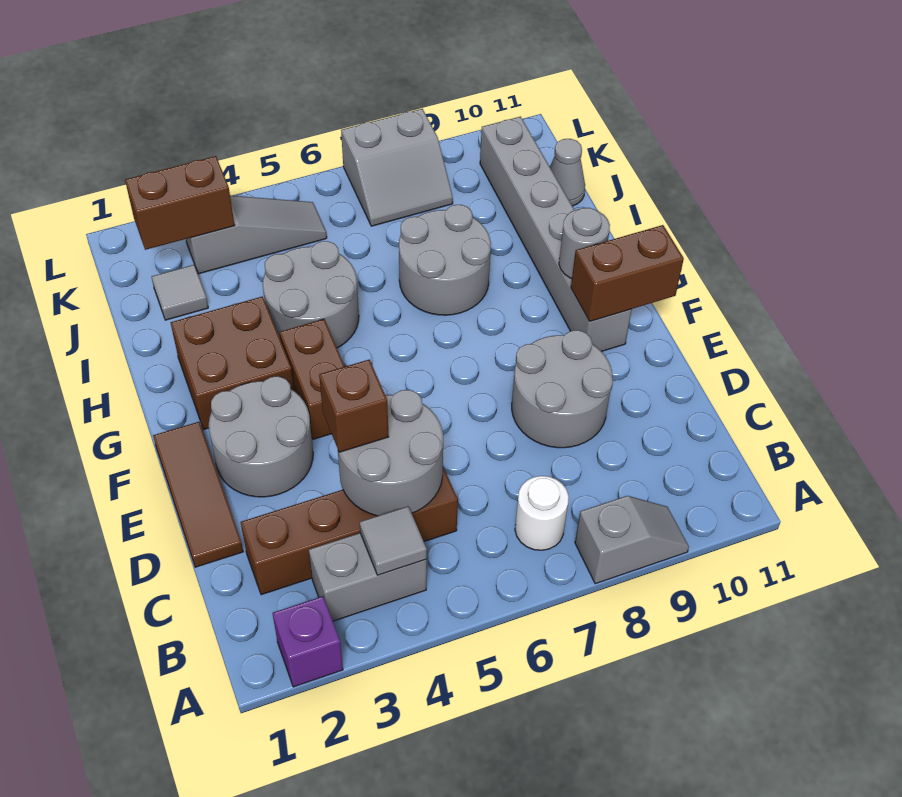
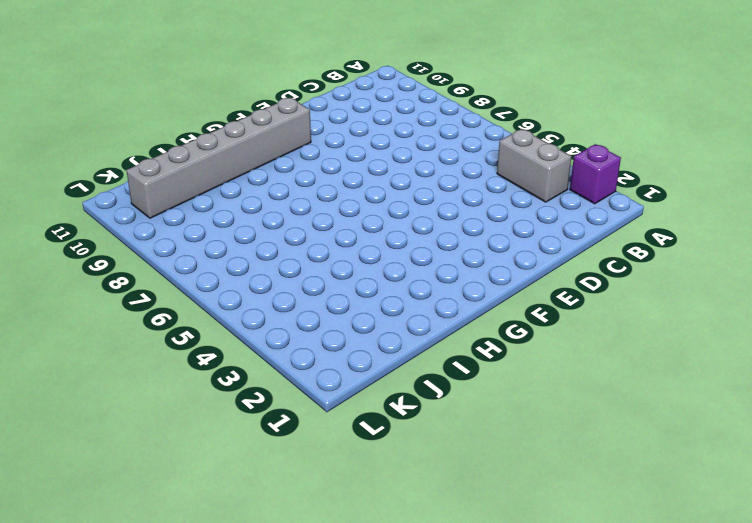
none -> grey slope A8:A9 level 1 top 8
none -> white round brick B7 level 1
none -> brown brick C2:C5 level 1

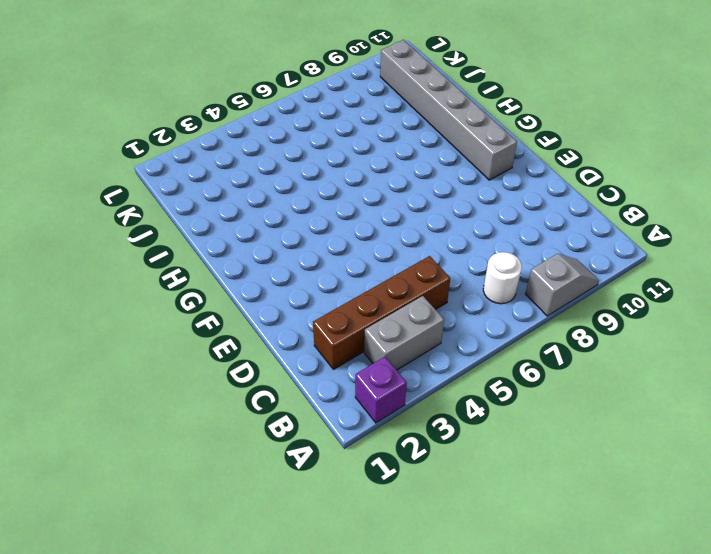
none -> brown tile D1:F1 level 1
none -> grey round brick D8:E9 level 1
none -> grey round brick E2:F3 level 1

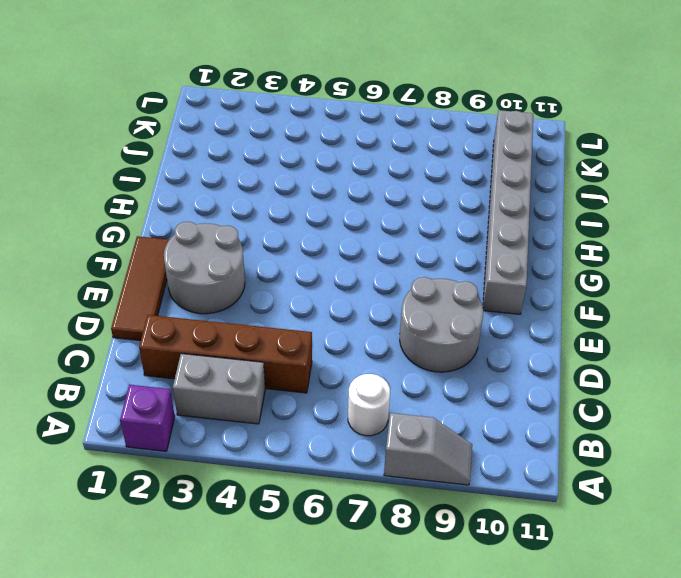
none -> brown brick F4:G4 level 1
none -> brown brick G2:H3 level 1
none -> grey round brick H4:I5 level 1

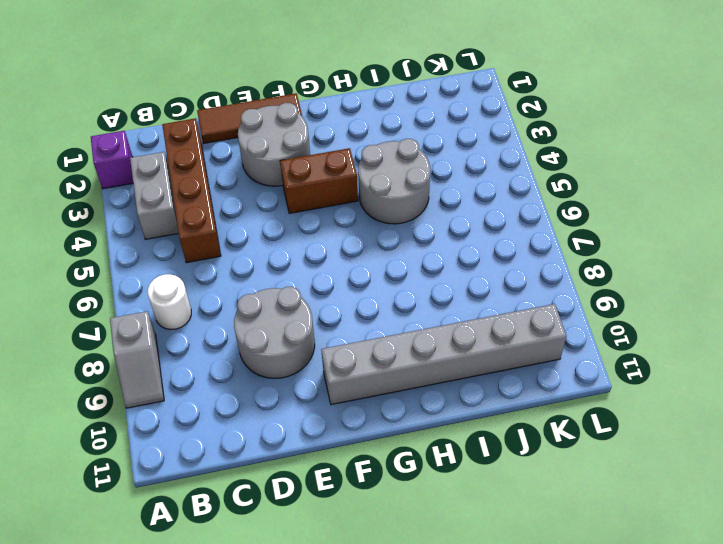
none -> brown brick G2:H3 level 1
none -> grey round brick H7:I8 level 1
none -> grey tile J2 level 1

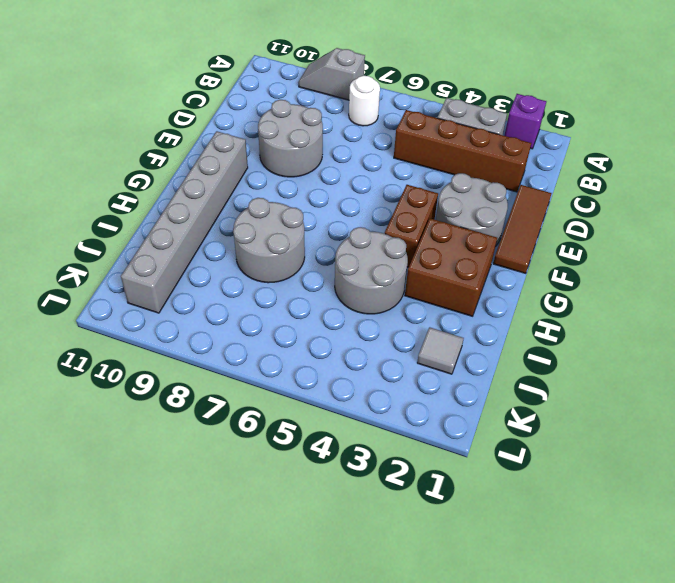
none -> grey cone J11 level 1
none -> grey slope K3:K5 level 1 top 3
none -> grey slope K7:L8 level 1 top L

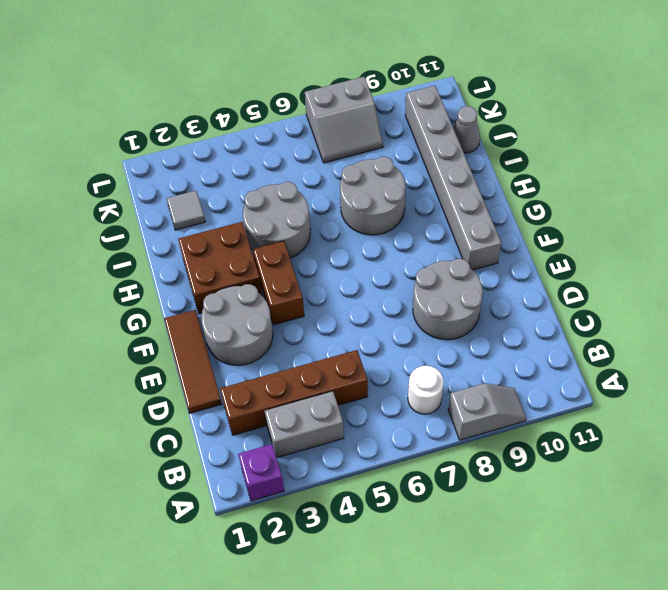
none -> grey slope K3:K5 level 1 top 3
none -> grey tile B4 level 2
none -> grey round brick C4:D5 level 2

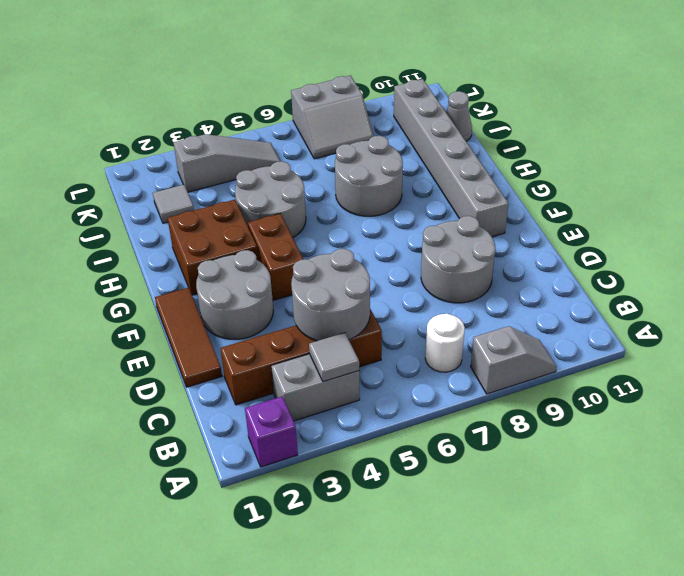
none -> brown brick F10:F11 level 2
none -> grey round brick G10 level 2
none -> brown brick K2:K3 level 2

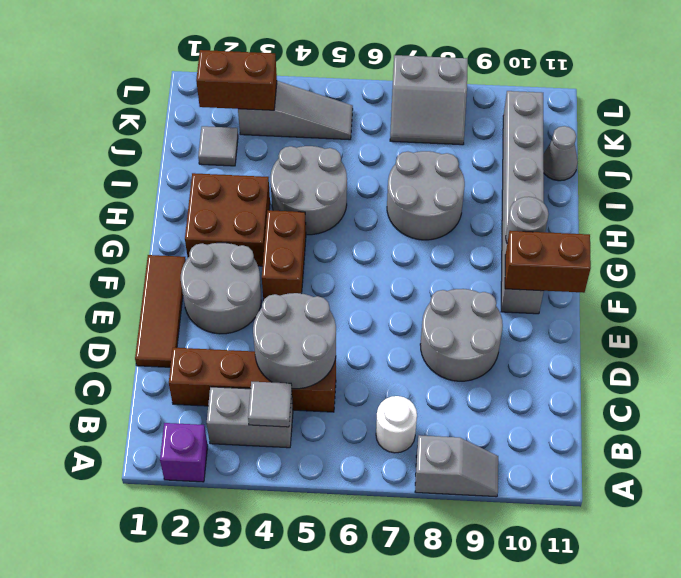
none -> brown brick D4 level 3

